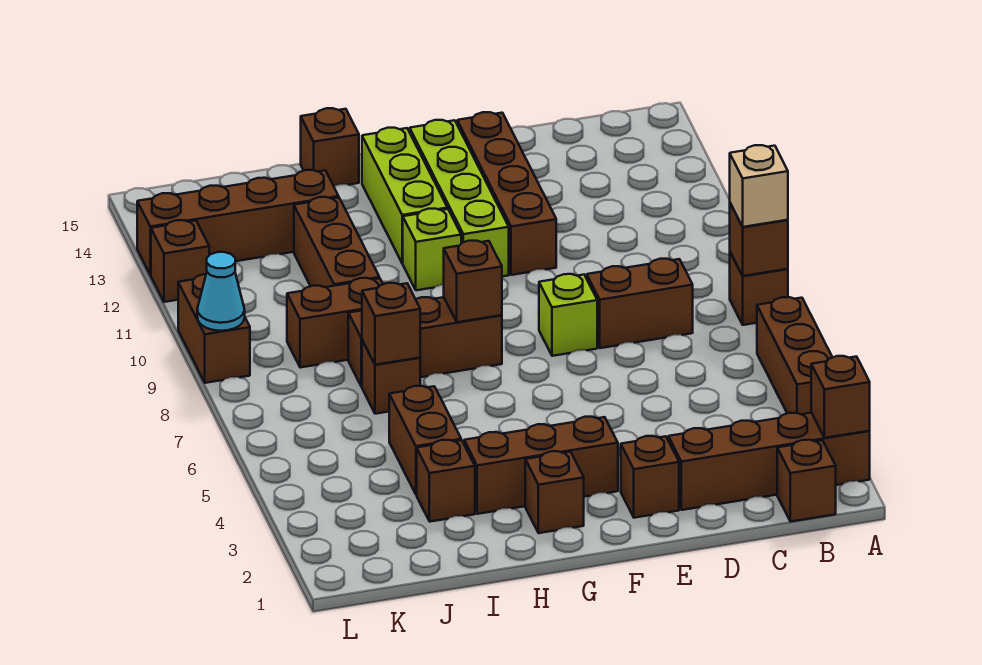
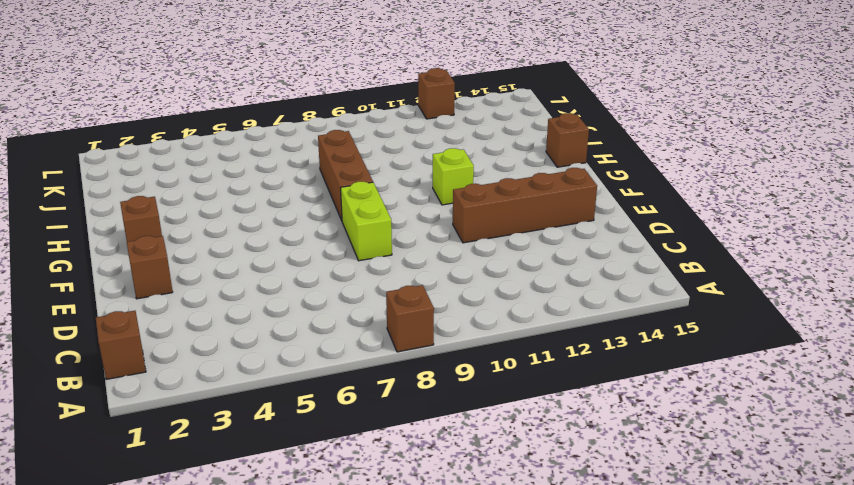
lime brick E8:F8 level 1 -> lime brick E8 level 1
none -> brown brick A2:D2 level 1
none -> brown brick A4:A6 level 1
none -> brown brick C8:D8 level 1

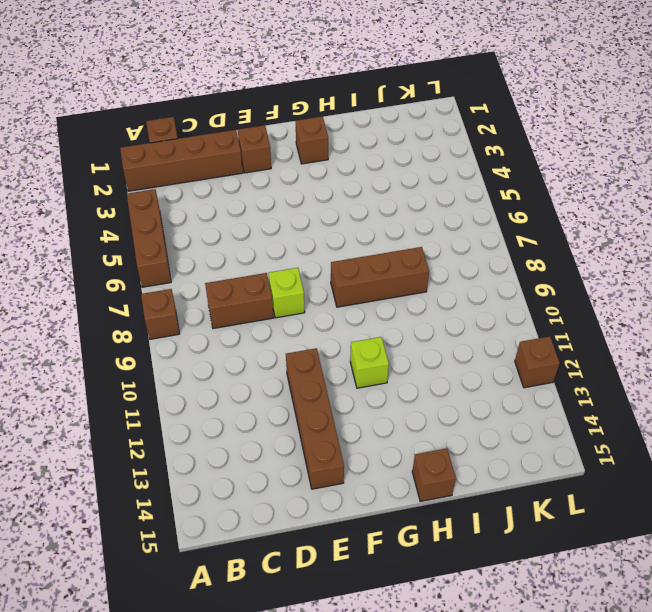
none -> brown brick F3:H3 level 1
none -> lime brick F11:F14 level 1
none -> lime brick G12:G14 level 1

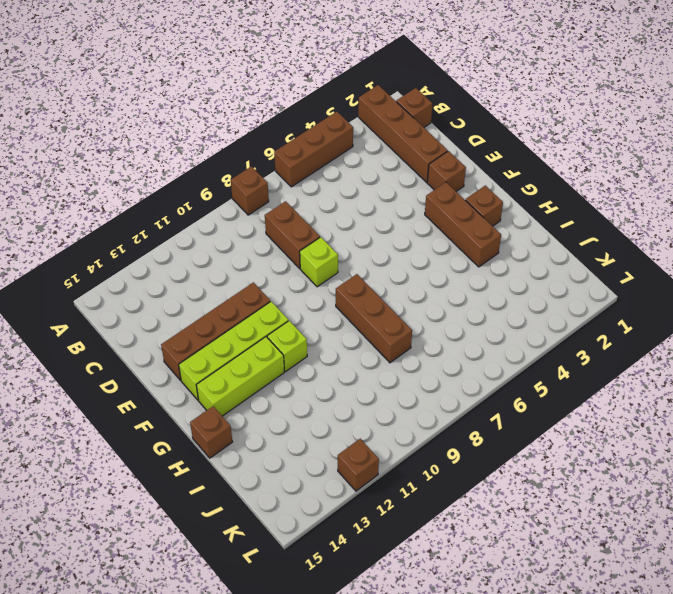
none -> brown brick I3 level 1
none -> brown brick I4:I5 level 1
none -> brown brick I7 level 1

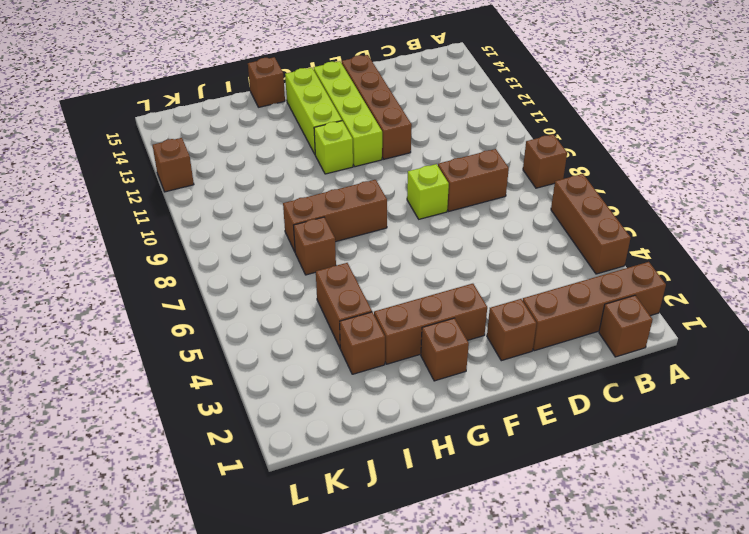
none -> brown brick I9:J9 level 1
none -> brown brick I10:I12 level 1
none -> brown brick I13:L13 level 1

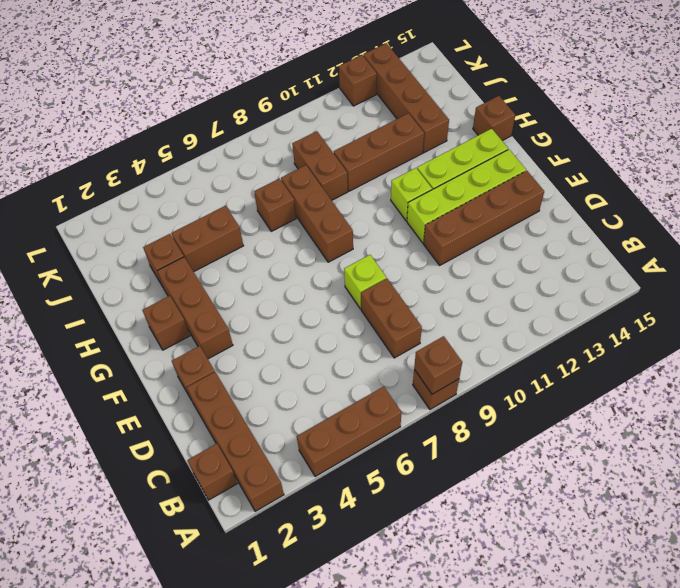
none -> brown brick L9:L10 level 1
none -> brown brick A2 level 2
none -> brown brick G8 level 2

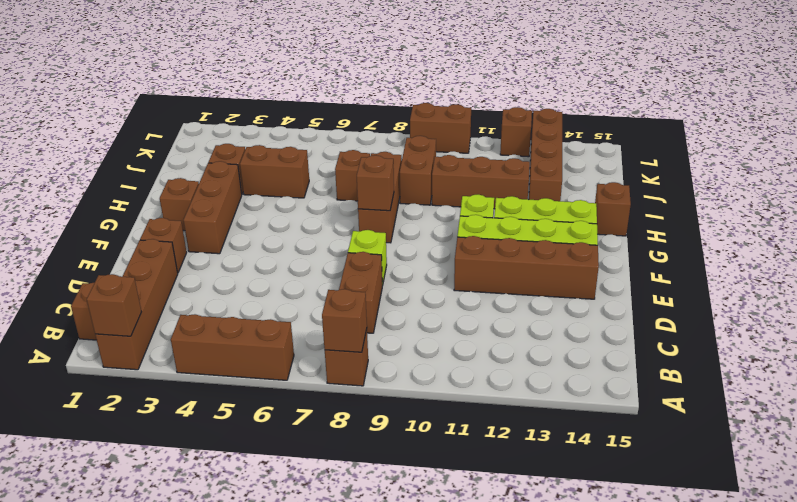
none -> brown brick I7 level 2
none -> cyan cone L9 level 2
none -> tan brick A8 level 3

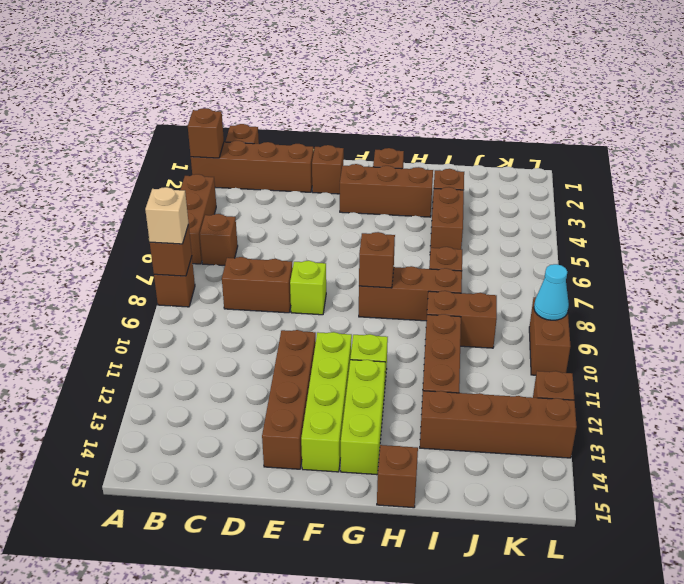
brown brick B6 level 1 -> brown brick I7 level 2

